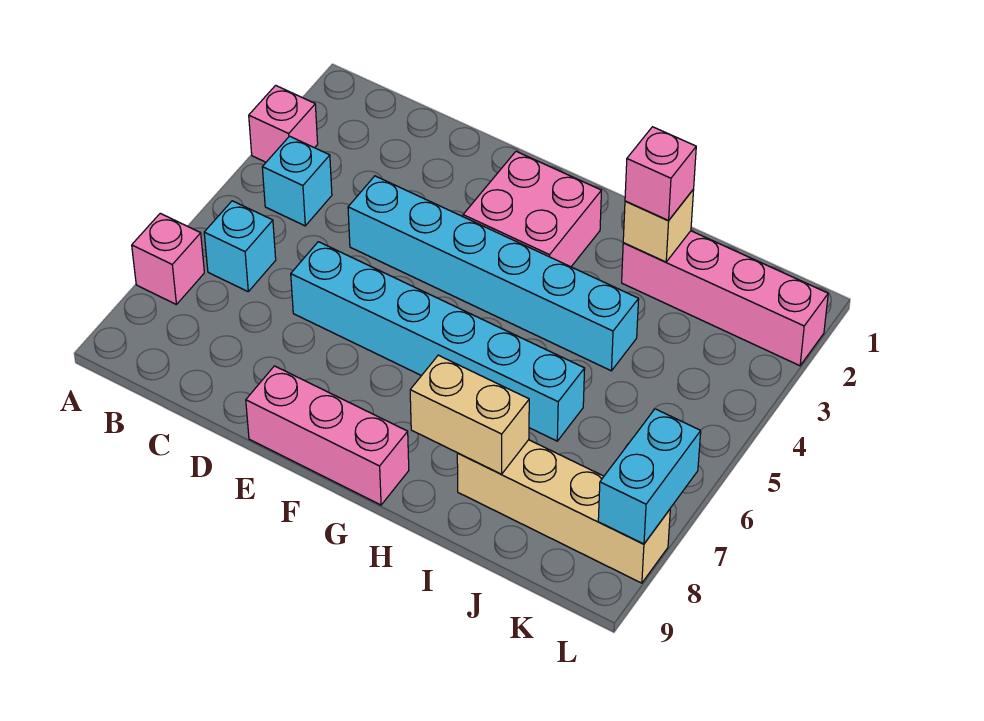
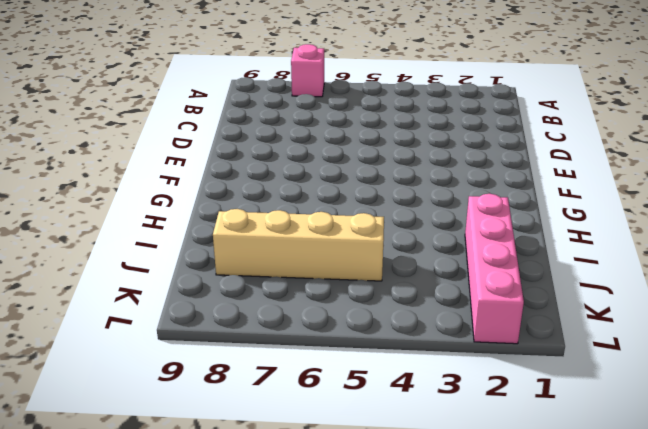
tan brick J5:J8 level 1 -> tan brick I8:L8 level 1
none -> pink brick A3 level 1
none -> cyan brick B4 level 1
none -> cyan brick B6 level 1

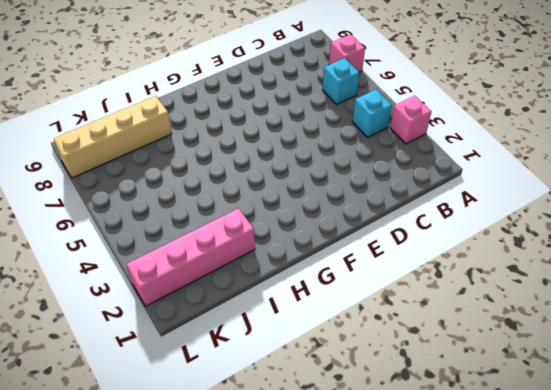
none -> cyan brick D4:I4 level 1
none -> cyan brick D6:I6 level 1
none -> pink brick E9:G9 level 1

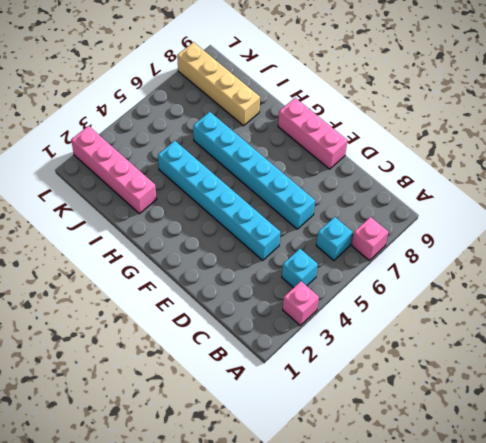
none -> pink brick F2:G3 level 1
none -> tan brick H8:I8 level 2
none -> tan brick I2 level 2

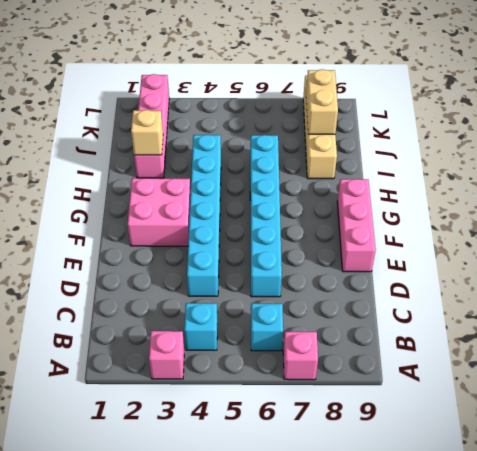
tan brick J8:K8 level 2 -> tan brick H8:I8 level 2
none -> cyan brick L7:L8 level 2
none -> pink brick I2 level 3

